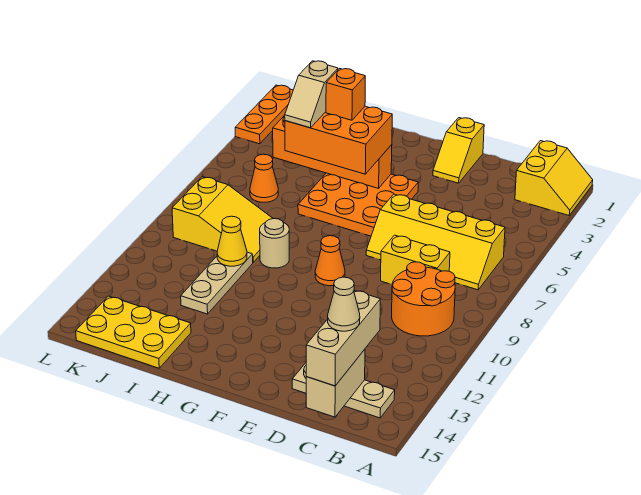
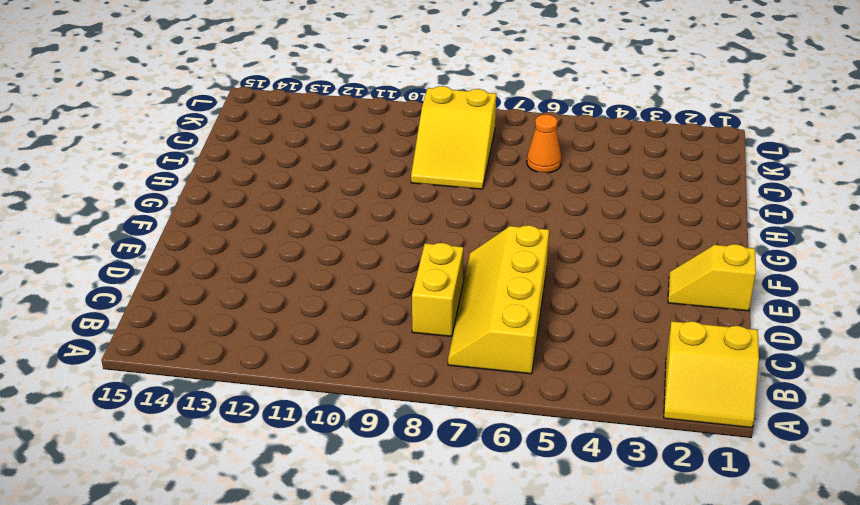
none -> orange round brick B9:C10 level 1
none -> tan plate B14:D14 level 1
none -> orange plate F4:H6 level 1

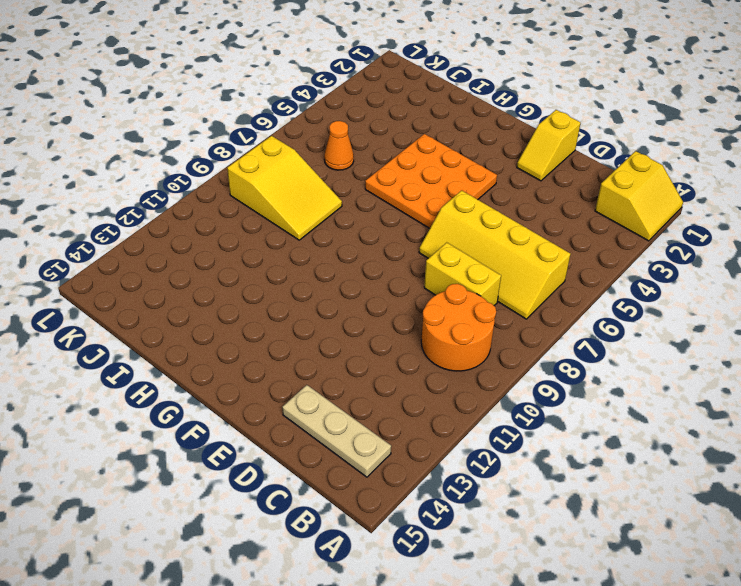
none -> orange cone F9 level 1
none -> tan round brick H9 level 1
none -> tan plate I10:I12 level 1

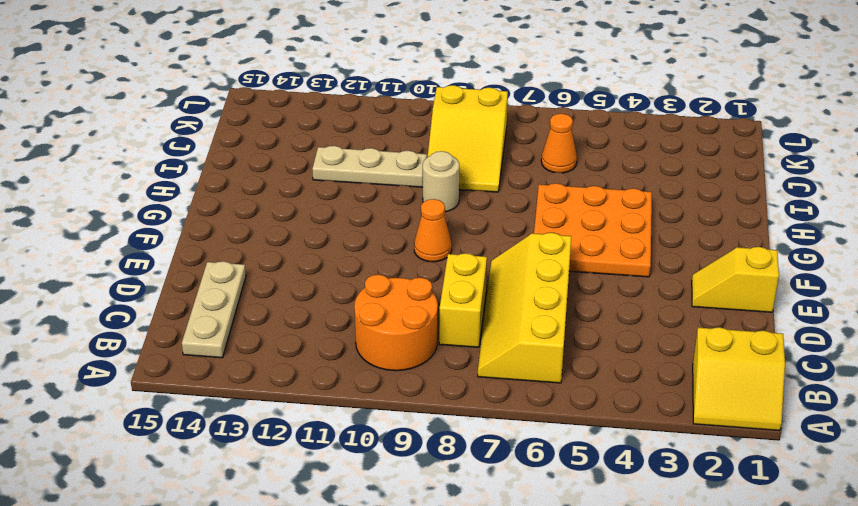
none -> yellow plate I14:K15 level 1
none -> orange plate L1:L3 level 1
none -> tan brick C14:C15 level 2

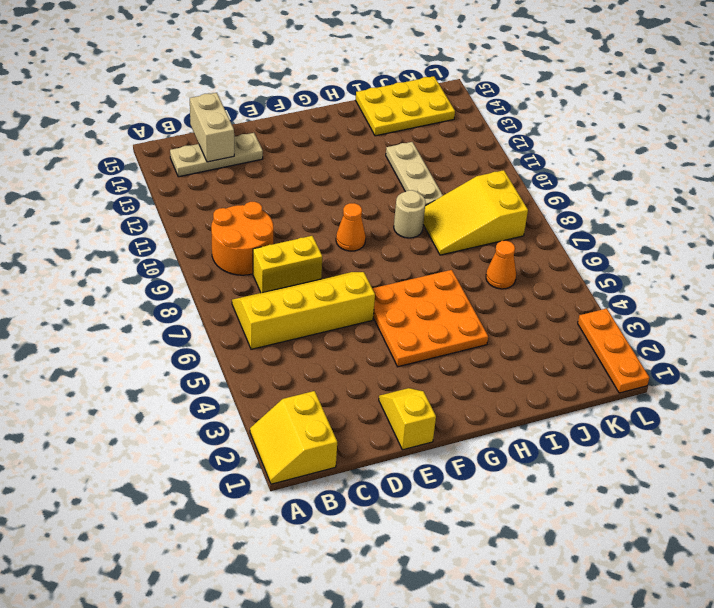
none -> orange brick G4:J4 level 2
none -> yellow cone I10 level 2
none -> tan brick C13:C15 level 3

